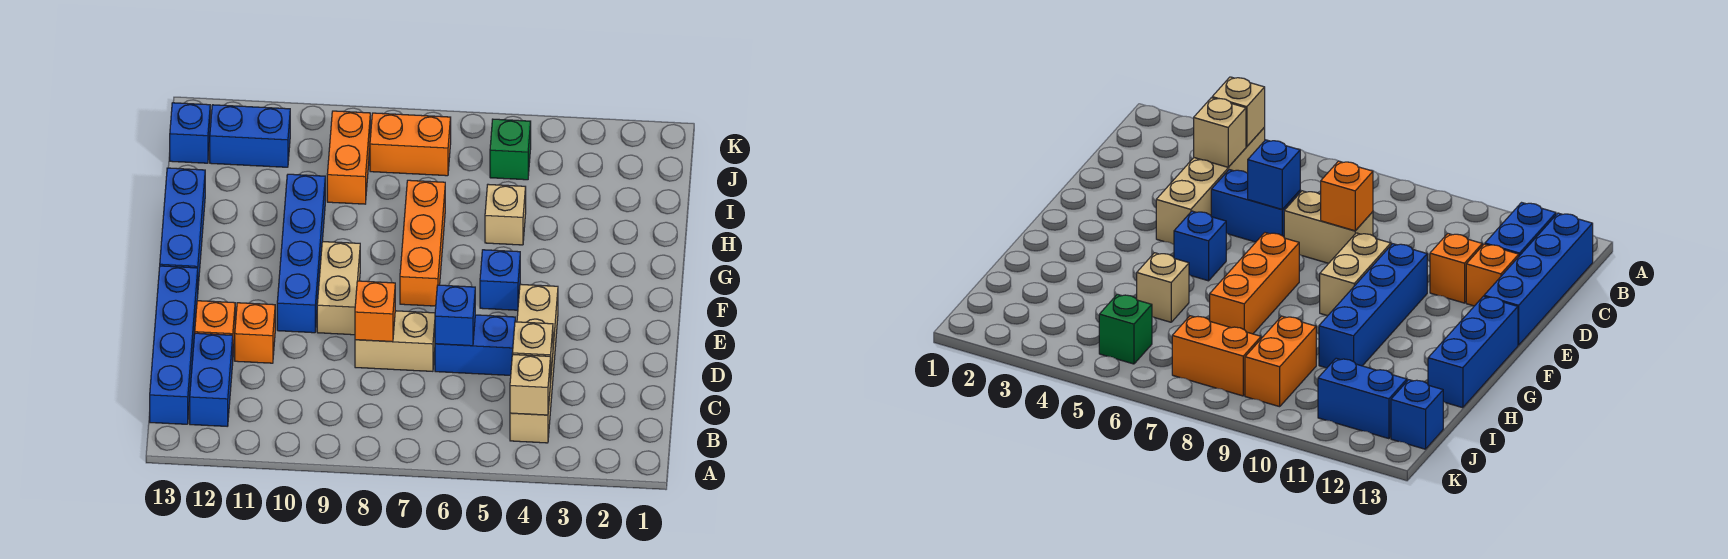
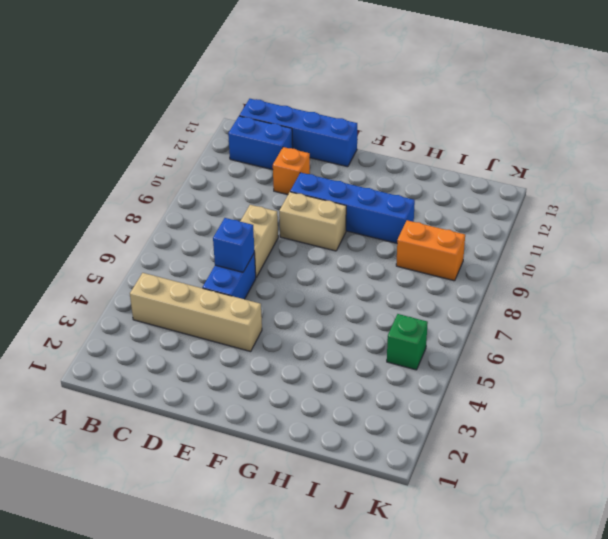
none -> orange brick D12 level 1
none -> blue brick F5 level 1
none -> orange brick F7:H7 level 1

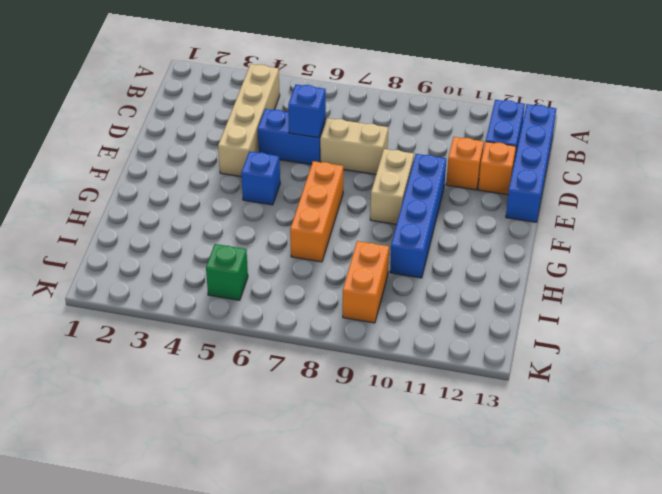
none -> blue brick F13:H13 level 1
none -> tan brick H5 level 1
none -> orange brick J7:J8 level 1

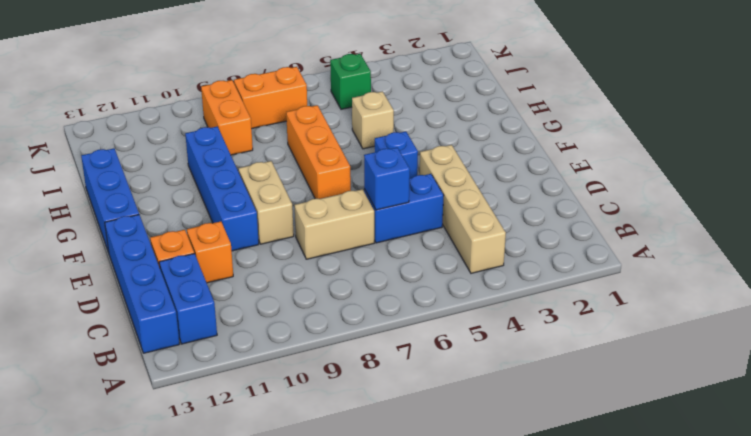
none -> blue brick J11:J12 level 1
none -> blue brick J13 level 1
none -> tan brick B4 level 2

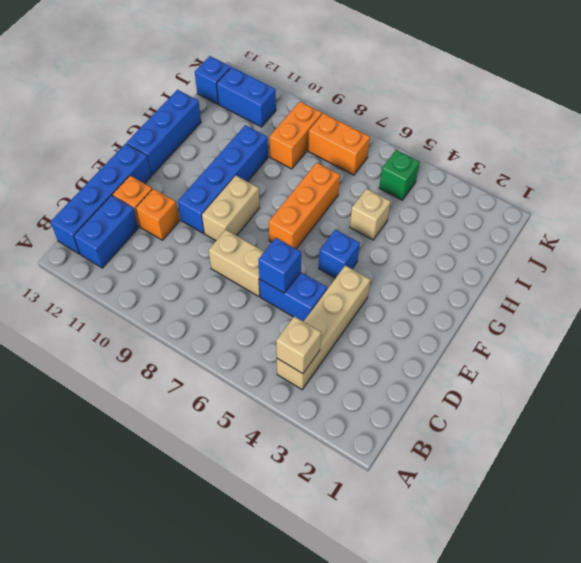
none -> tan brick C4 level 2
none -> orange brick D8 level 2

